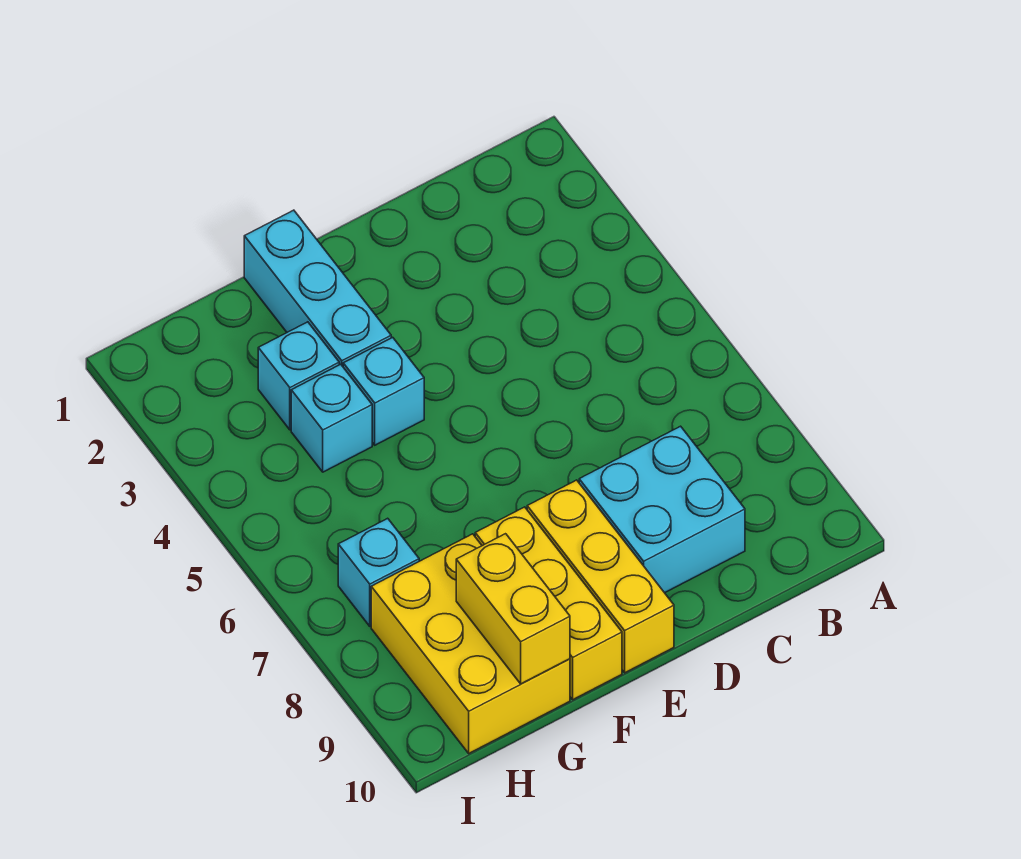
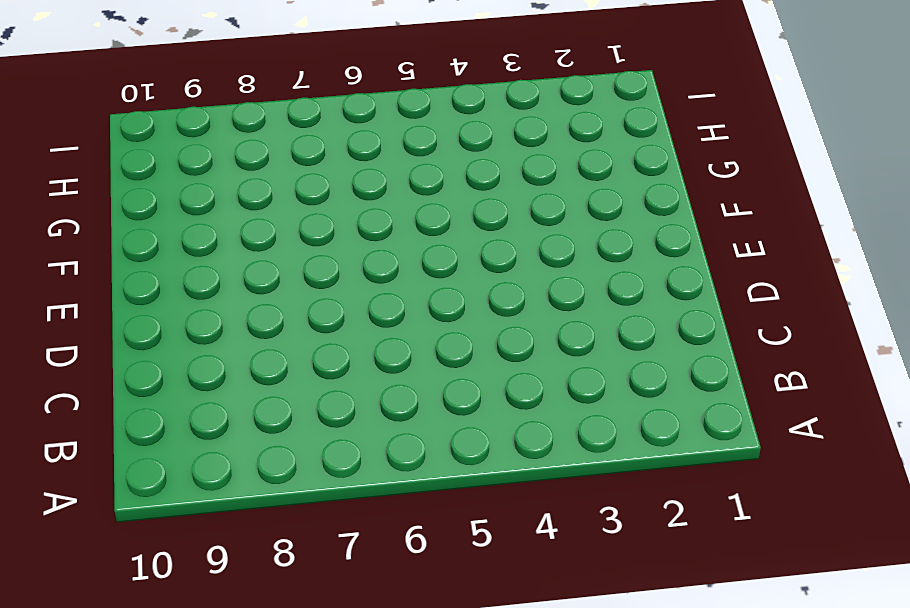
none -> cyan brick C8:D9 level 1
none -> yellow brick E8:E10 level 1

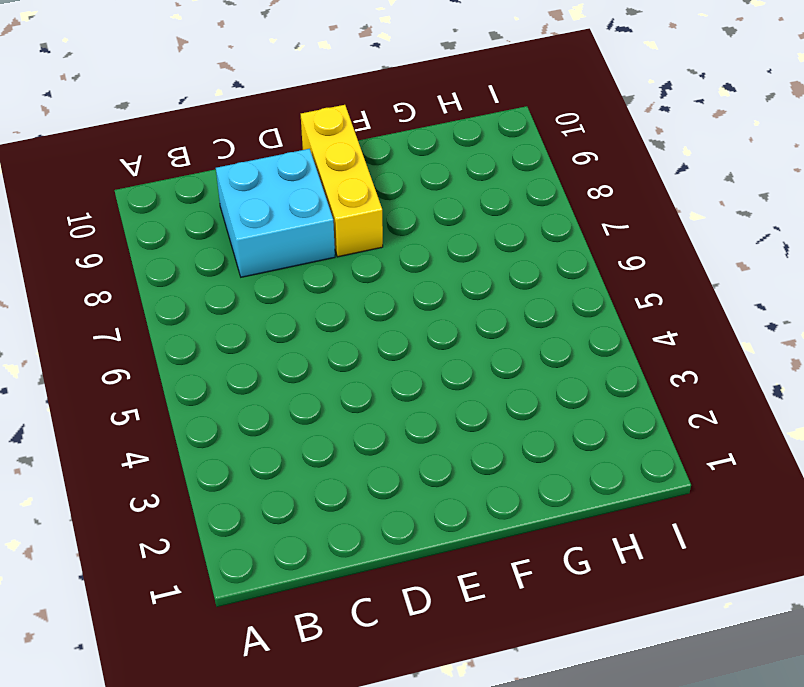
none -> cyan brick F1:F3 level 1
none -> cyan brick F4 level 1

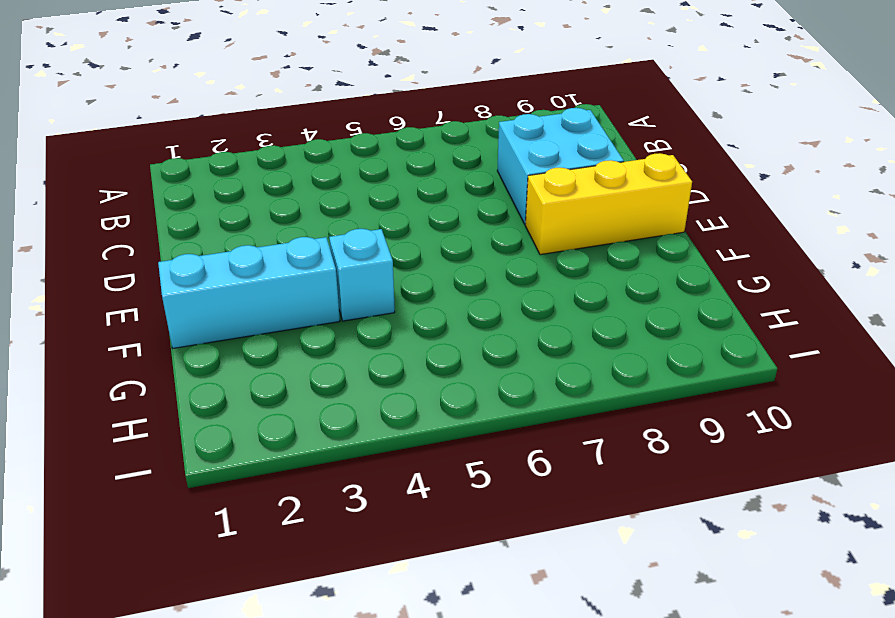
none -> yellow brick F8:F10 level 1
none -> cyan brick G3 level 1

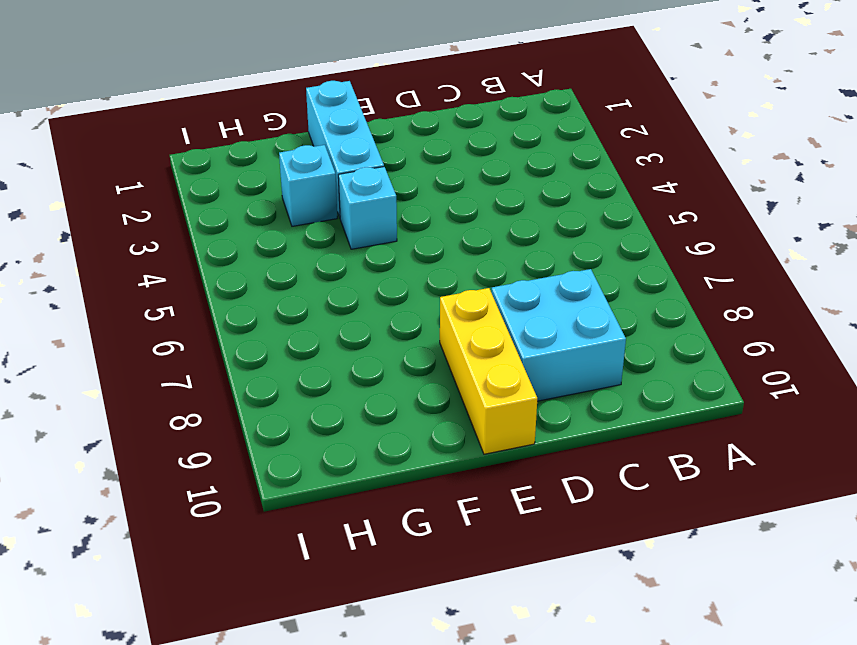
none -> yellow brick F8:F10 level 1
none -> cyan brick G4 level 1

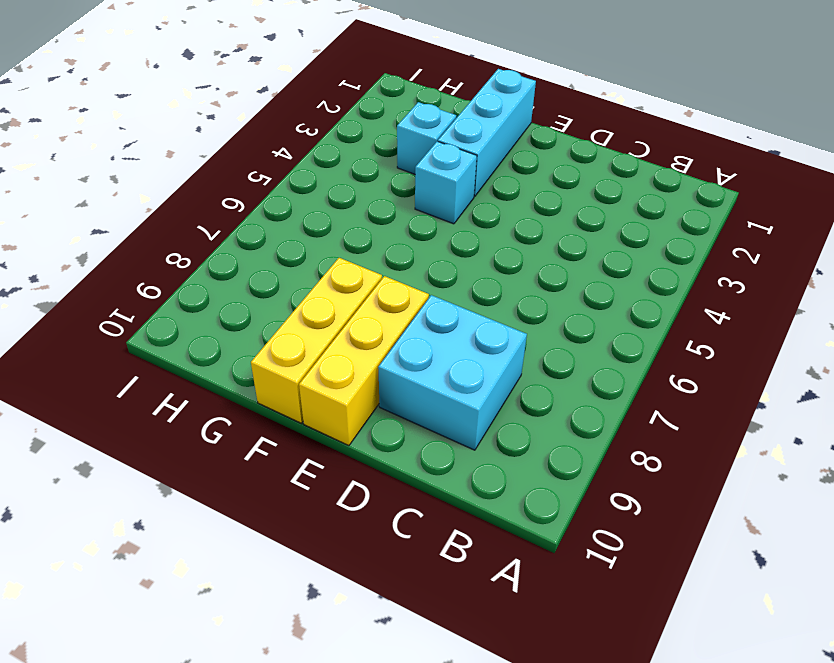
none -> cyan brick G4 level 1
none -> yellow brick G8:H10 level 1

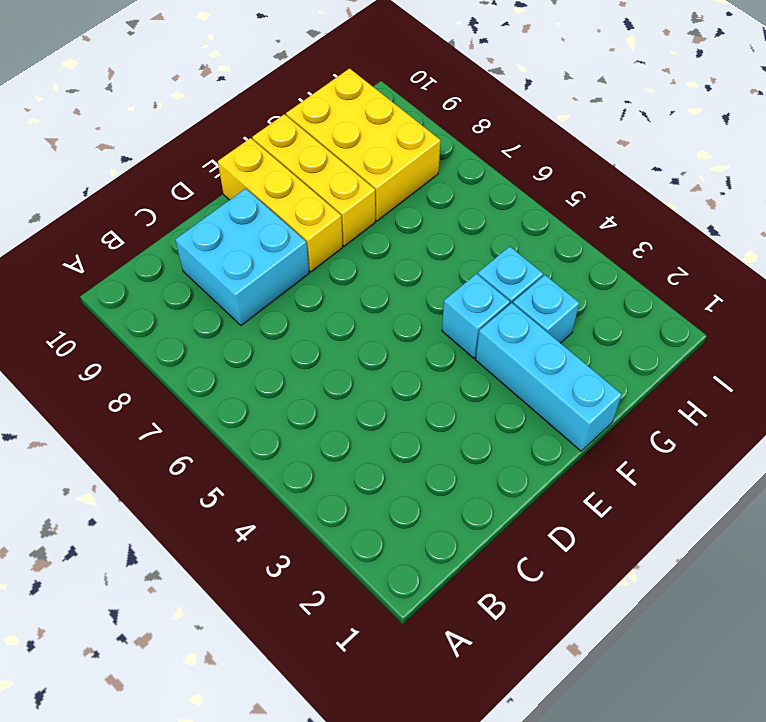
none -> cyan brick H7 level 1
none -> yellow brick G9:G10 level 2

